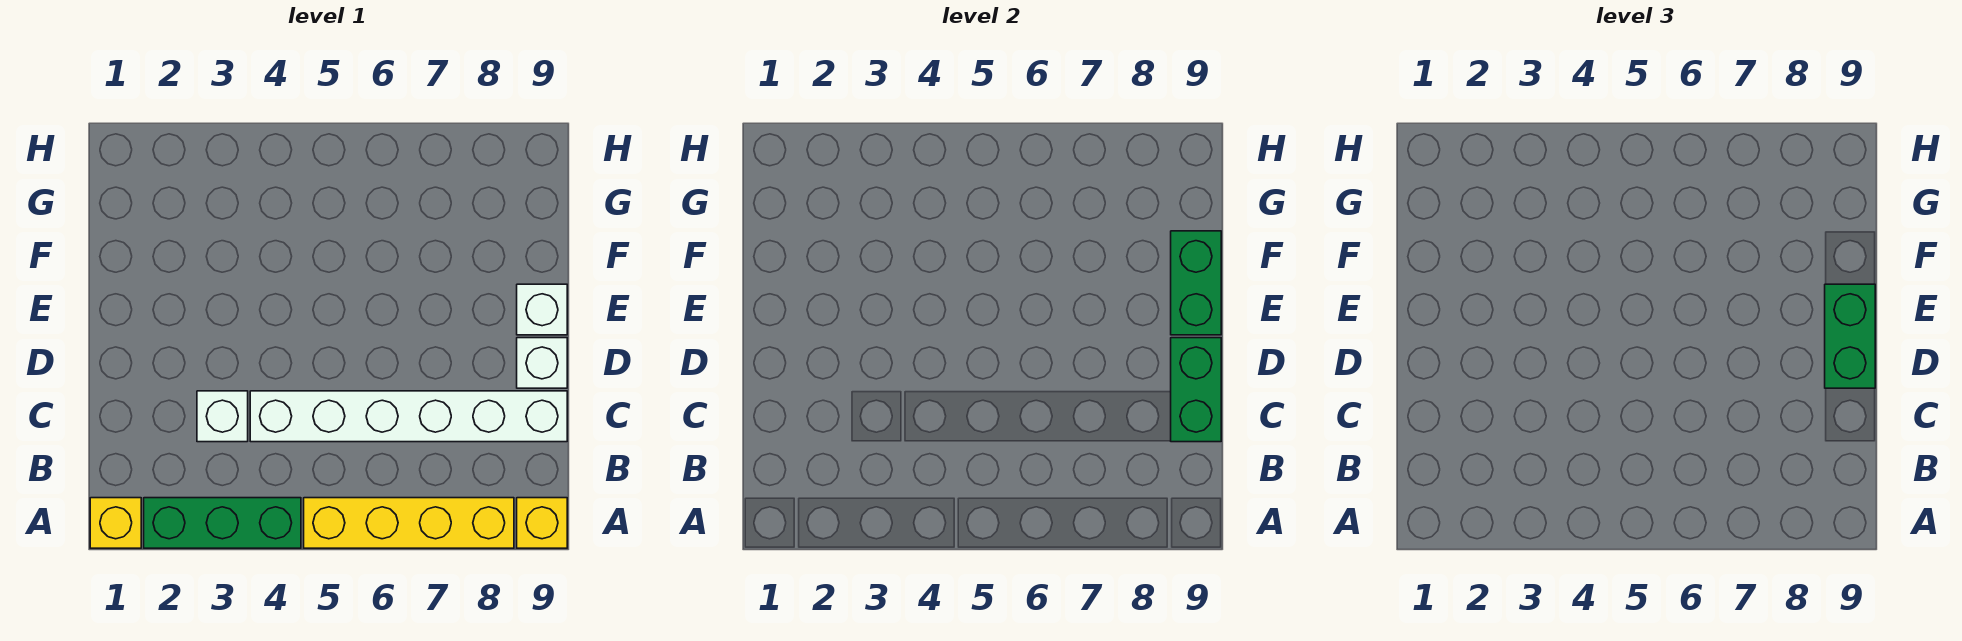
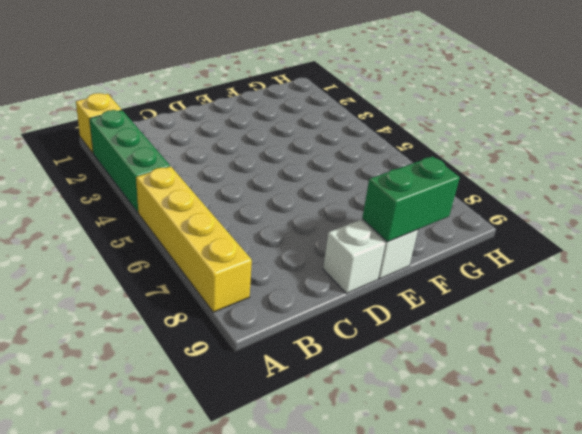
none -> yellow brick A9 level 1
none -> white brick C3 level 1

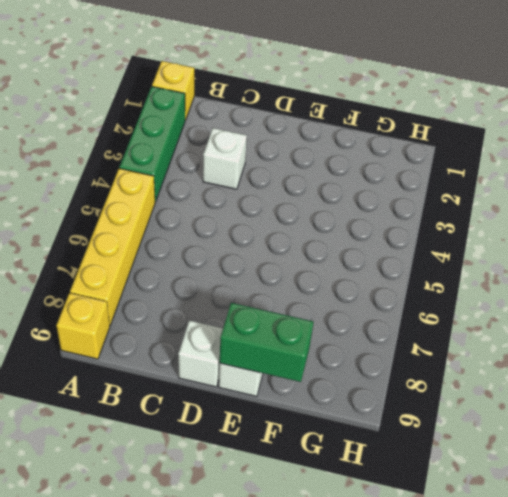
none -> white brick C4:C9 level 1
none -> green brick C9:D9 level 2

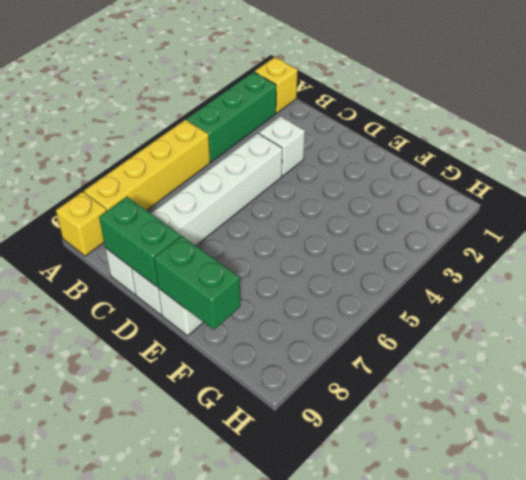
none -> green brick D9:E9 level 3

